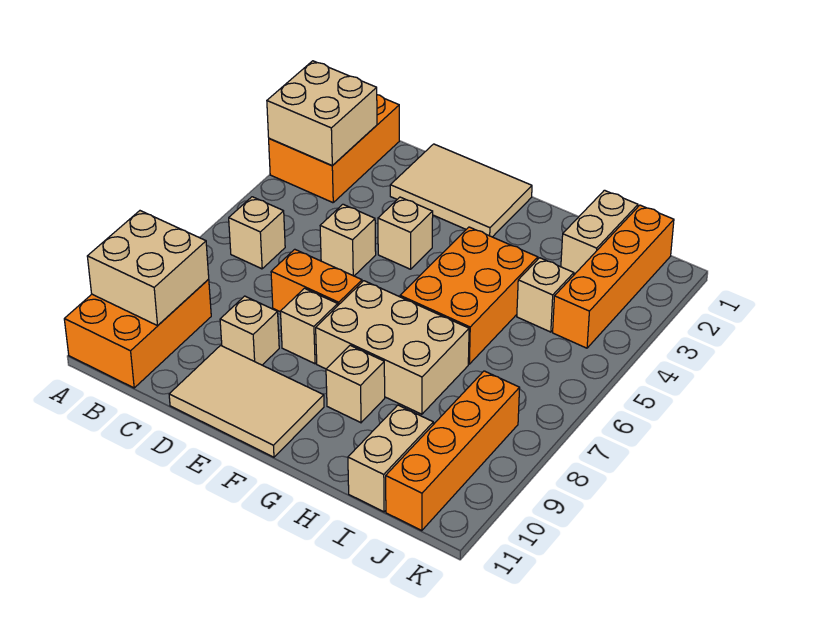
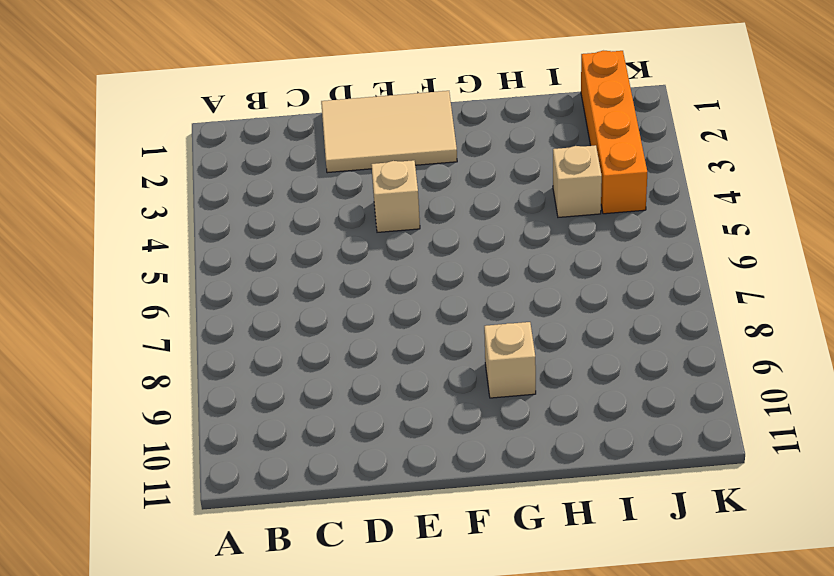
none -> orange brick A1:B3 level 1
none -> orange brick A9:B11 level 1
none -> tan brick B6 level 1

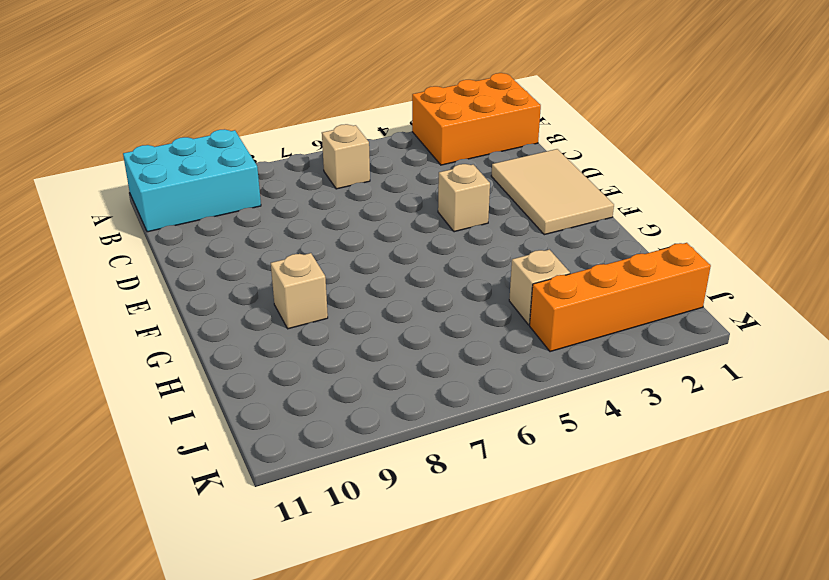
cyan brick A9:B11 level 1 -> orange brick A9:B11 level 1
none -> tan brick D5 level 1
none -> orange brick D7:E7 level 1
none -> tan brick D9 level 1

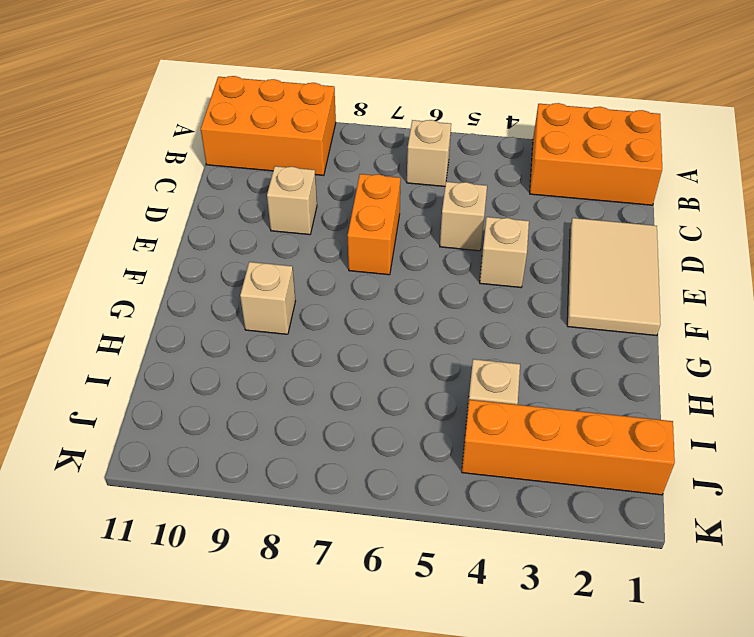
none -> tan tile D10:F11 level 1
none -> tan brick E8 level 1
none -> tan brick F7:H8 level 1

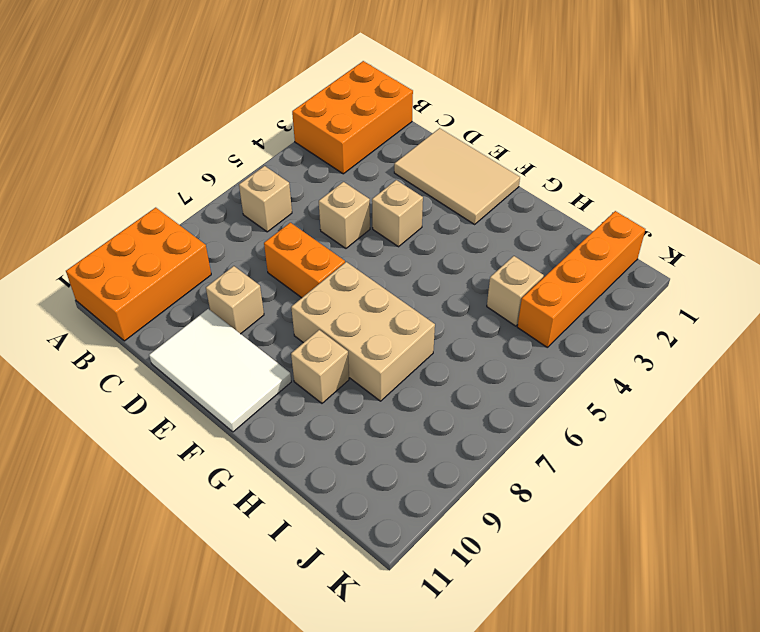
white tile D10:F11 level 1 -> tan tile D10:F11 level 1
none -> tan brick E8 level 1
none -> orange brick G4:H6 level 1
none -> tan brick I1:I2 level 1

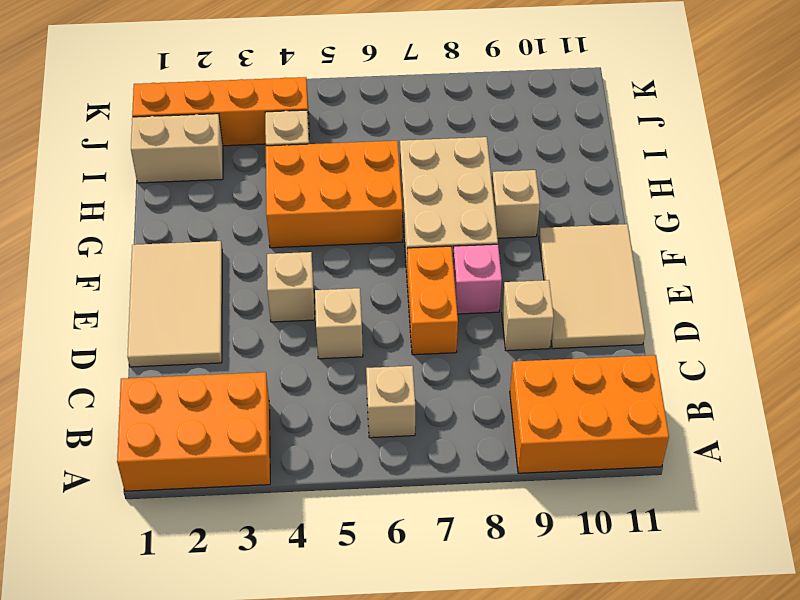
pink brick E8 level 1 -> tan brick E8 level 1
none -> tan brick I10:I11 level 1
none -> orange brick J8:J11 level 1
none -> tan brick A2:B3 level 2

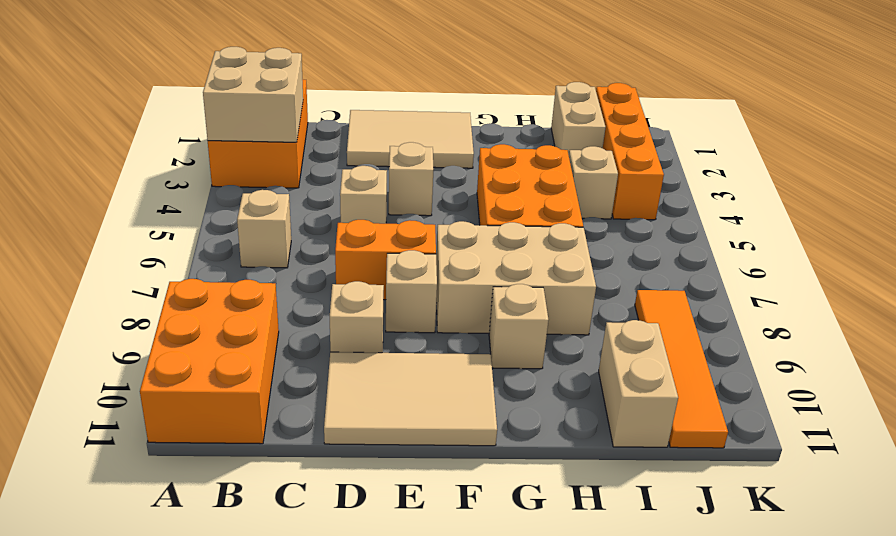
orange tile J8:J11 level 1 -> orange brick J8:J11 level 1
none -> tan brick A9:B10 level 2

